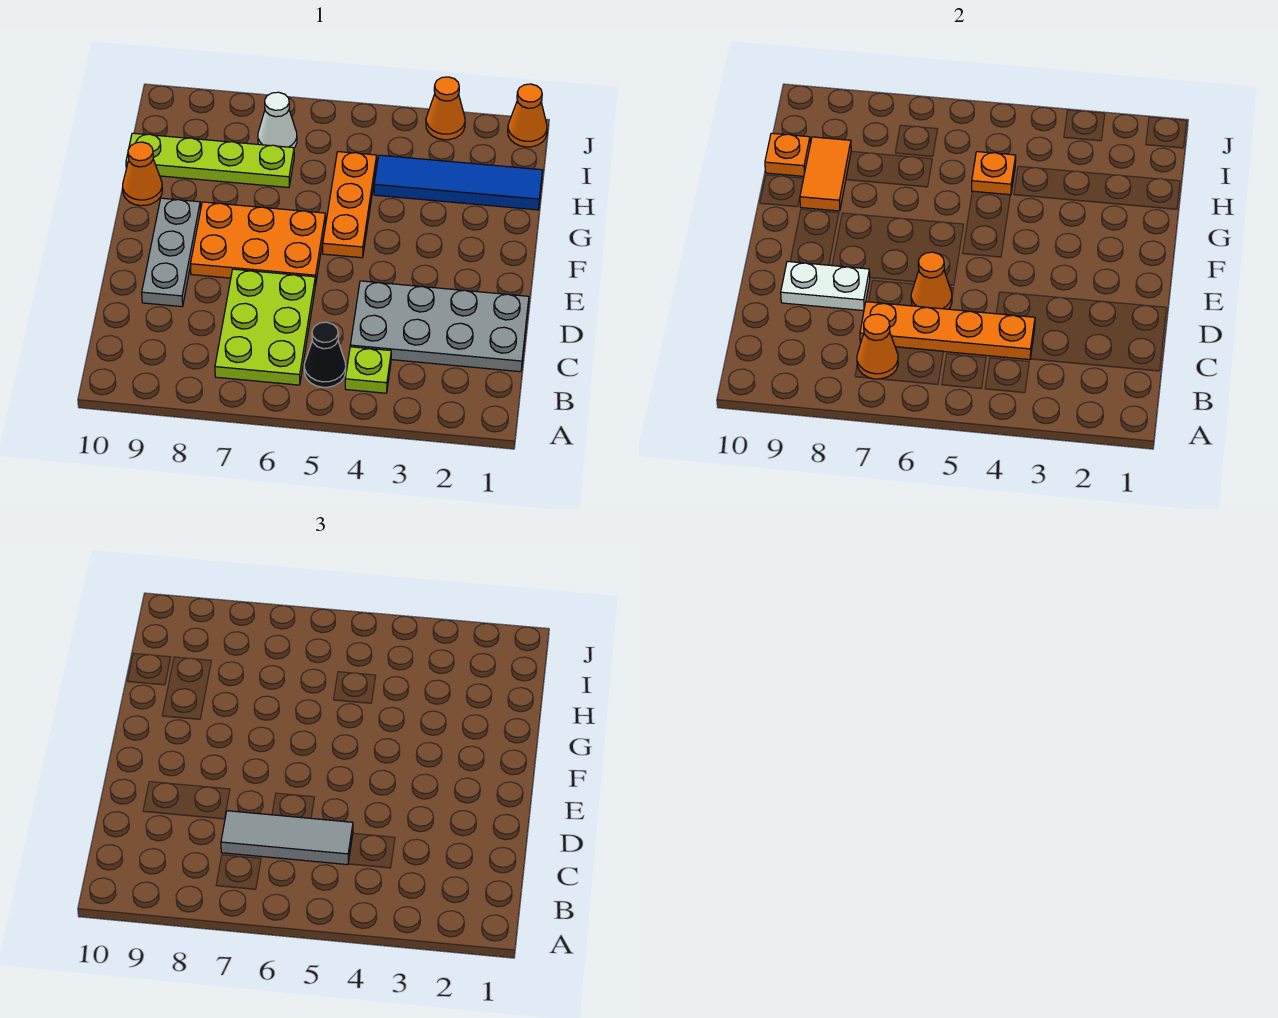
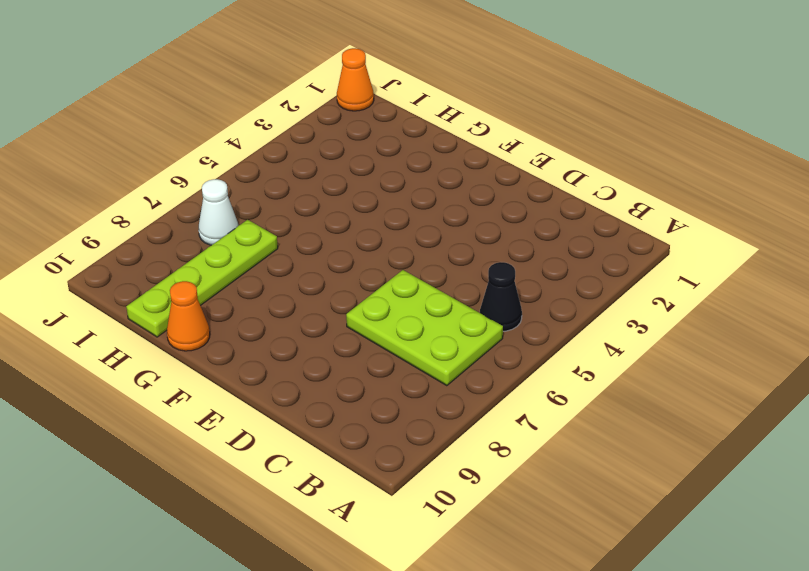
none -> lime plate B4 level 1
none -> grey plate C1:D4 level 1
none -> grey plate D9:F9 level 1

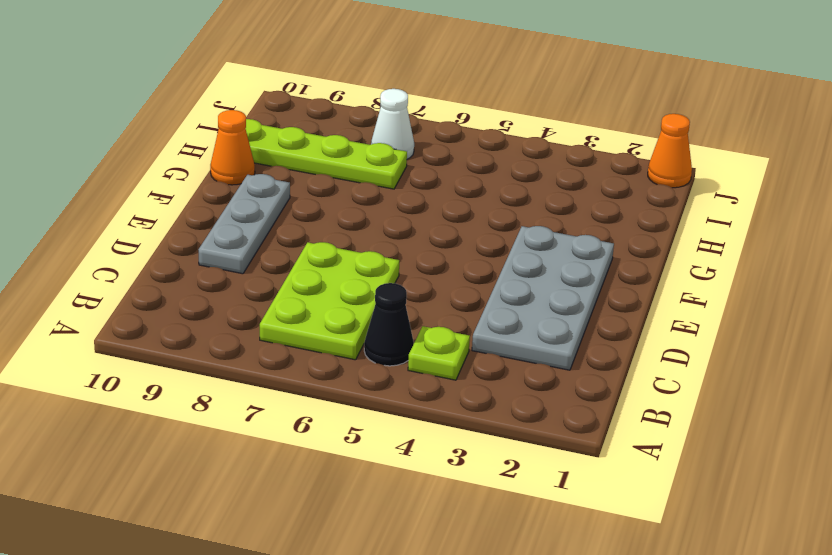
grey plate C2:F3 level 1 -> grey plate C1:D4 level 1
none -> orange plate E6:F8 level 1
none -> orange plate F5:H5 level 1
none -> blue tile H1:H4 level 1

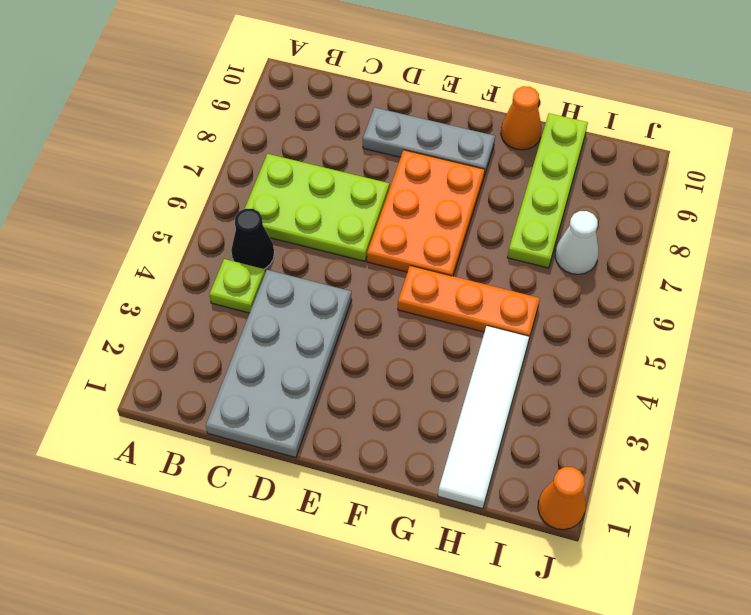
white tile H1:H4 level 1 -> blue tile H1:H4 level 1
none -> orange cone J3 level 1
none -> orange cone B7 level 2
none -> orange plate C4:C7 level 2

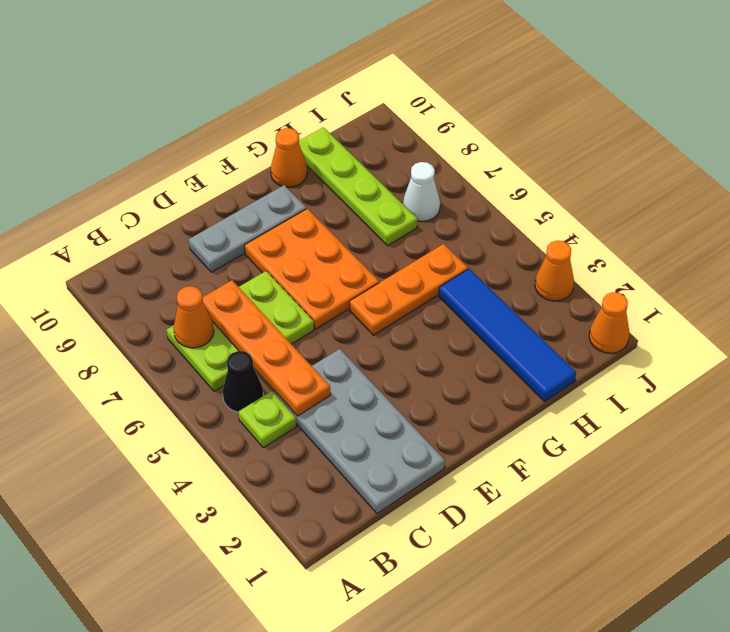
none -> orange cone D6 level 2
none -> white plate D8:D9 level 2
none -> orange tile G9:H9 level 2

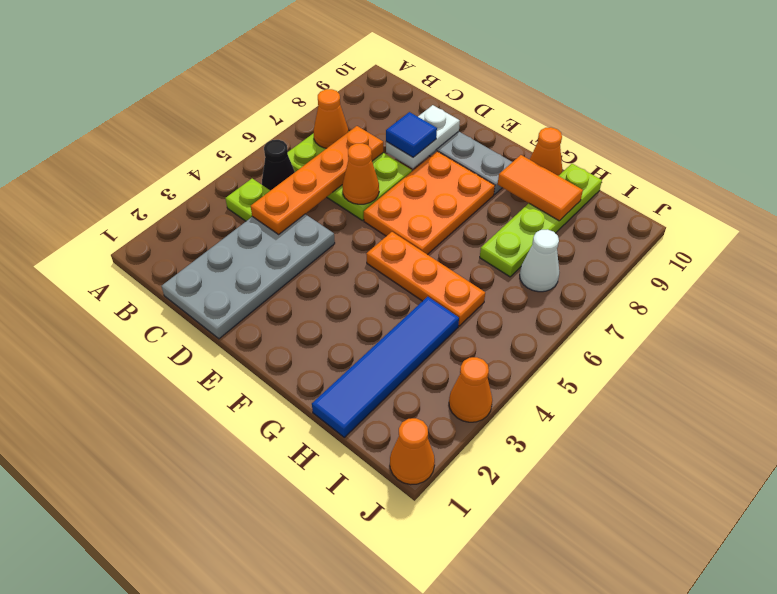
blue tile D8 level 3 -> none
none -> orange plate H5 level 2
none -> orange plate H10 level 2
none -> grey tile C5:C7 level 3

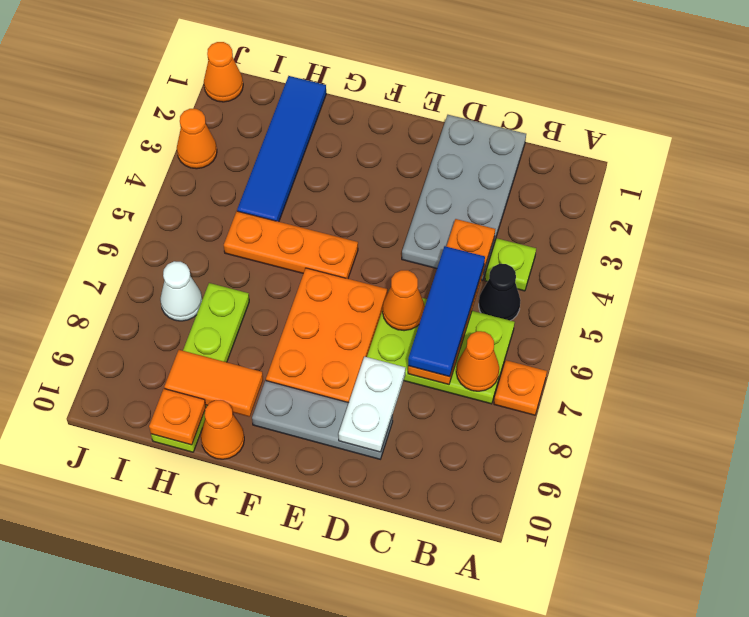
orange plate A7 level 1 -> orange plate H5 level 2
blue tile C5:C7 level 3 -> grey tile C5:C7 level 3

